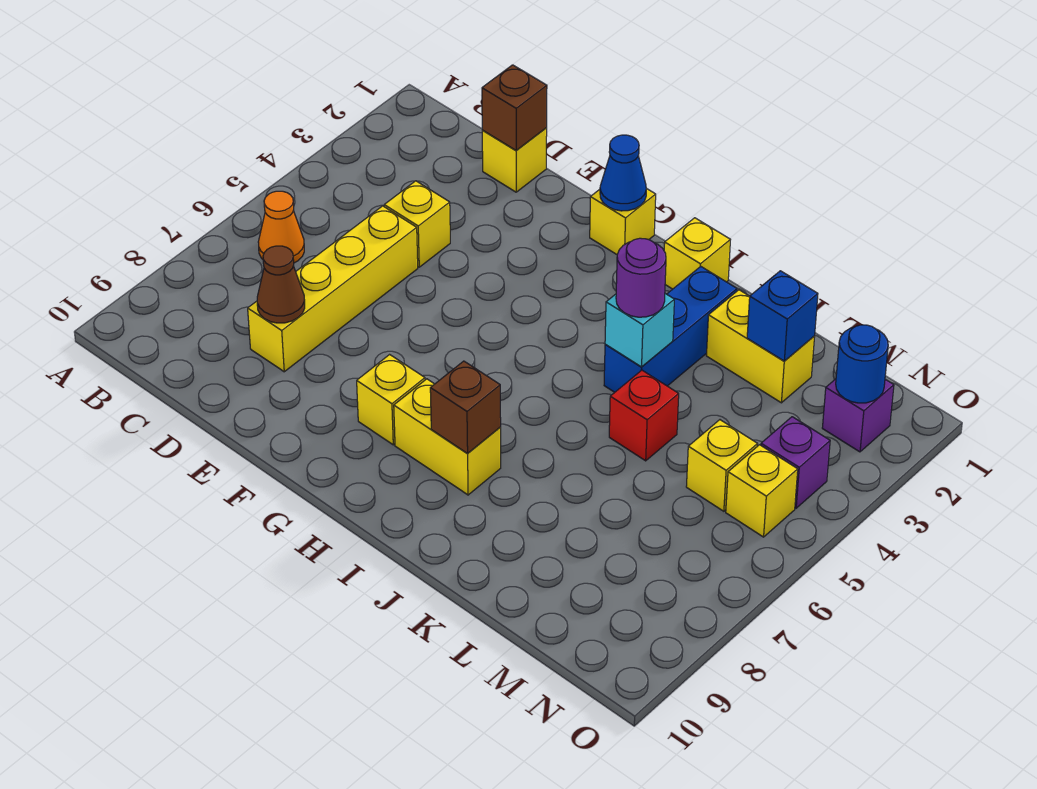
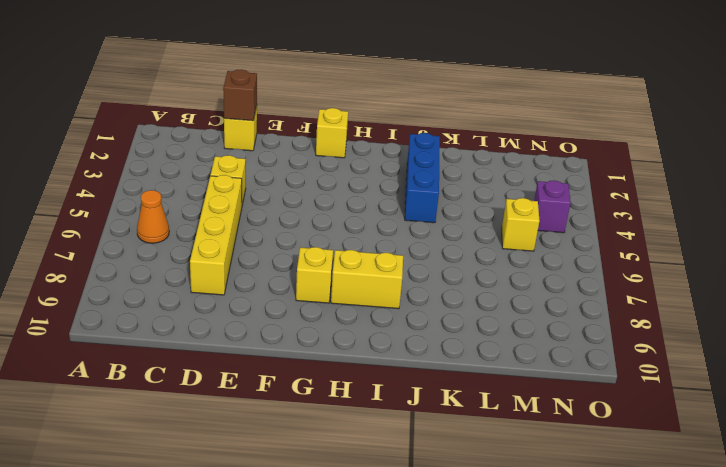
none -> yellow brick I1 level 1
none -> yellow brick K2:L2 level 1
none -> red brick K5 level 1

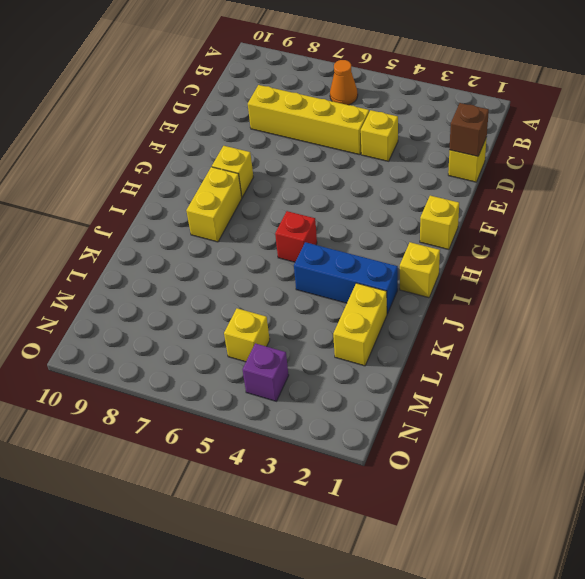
red brick I5 level 1 -> red brick K5 level 1
none -> purple brick N2 level 1
none -> yellow brick N5 level 1
none -> brown cone D8 level 2

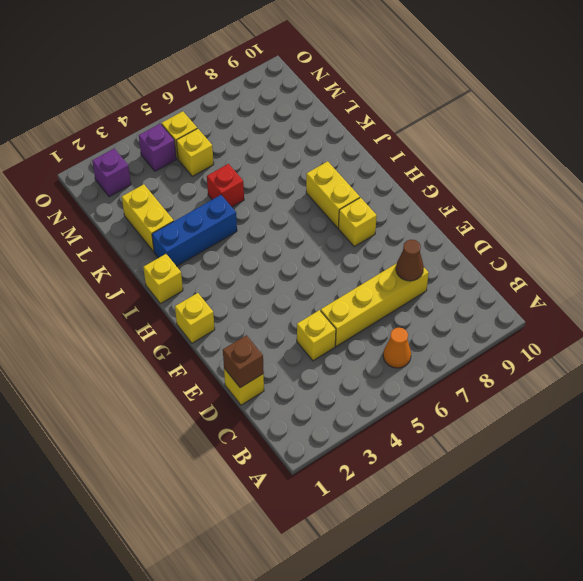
none -> blue cone G1 level 2
none -> brown brick I8 level 2
none -> cyan brick J4 level 2

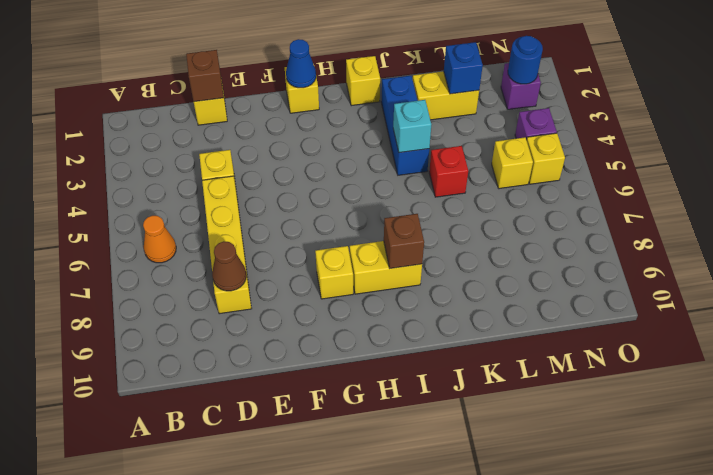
none -> purple round brick J4 level 3

